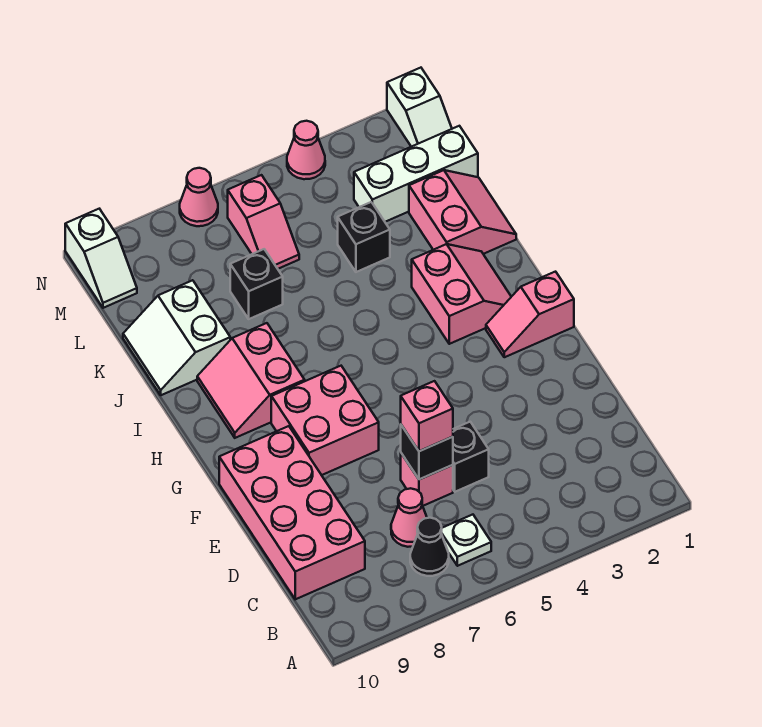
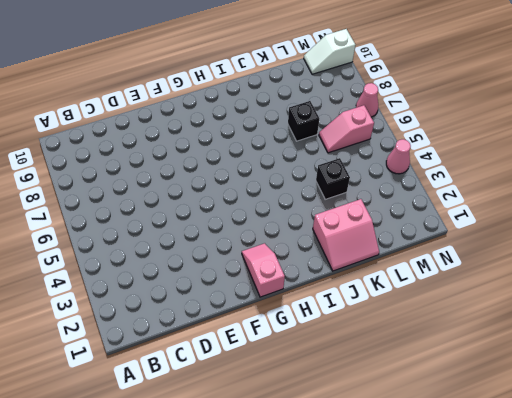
none -> white plate B6 level 1
none -> black cone B7 level 1
none -> pink cone C7 level 1

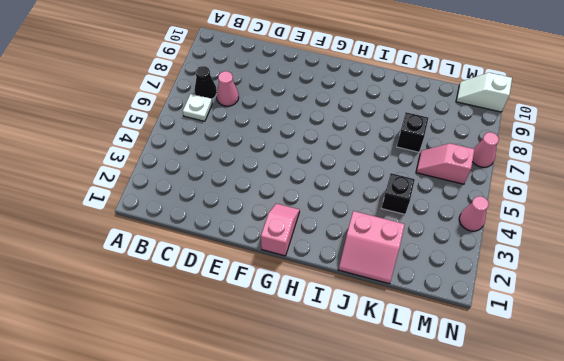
none -> pink brick C9:F10 level 1
none -> black brick D5 level 1
none -> pink brick D6 level 1

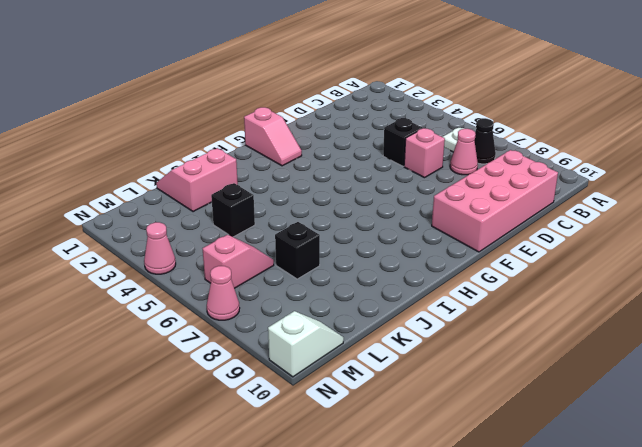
none -> pink brick F7:G8 level 1
none -> pink slope H2:I3 level 1 top 3
none -> pink slope H8:I9 level 1 top 8

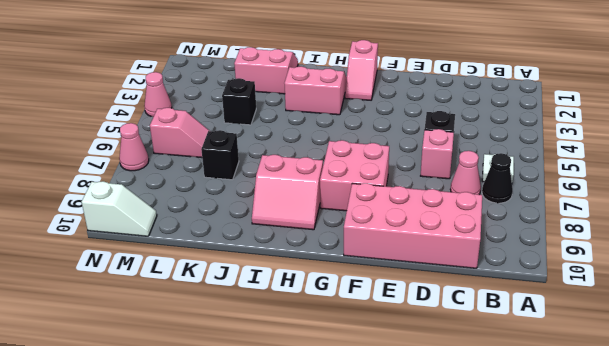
none -> white slope J9:K10 level 1 top 9
none -> white brick L1:L3 level 1
none -> white slope M1:N1 level 1 top N

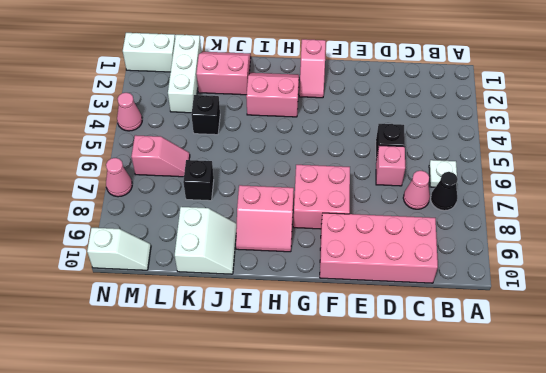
white slope J9:K10 level 1 top K -> white slope J9:K10 level 1 top 9
white brick M1:N1 level 1 -> white slope M1:N1 level 1 top N
none -> black brick D6 level 2
none -> pink brick D6 level 3

